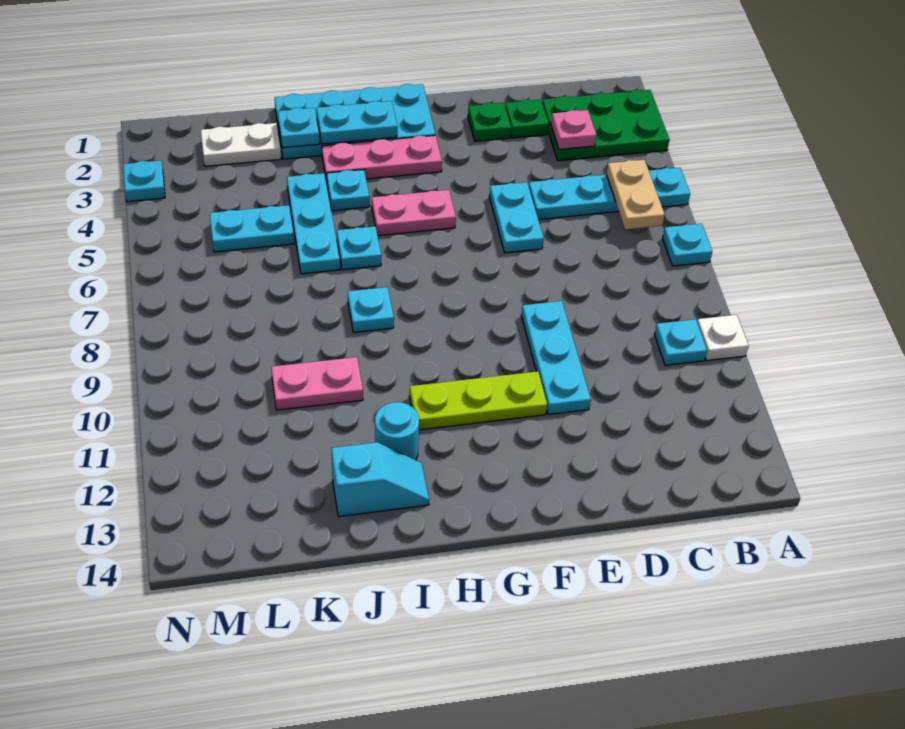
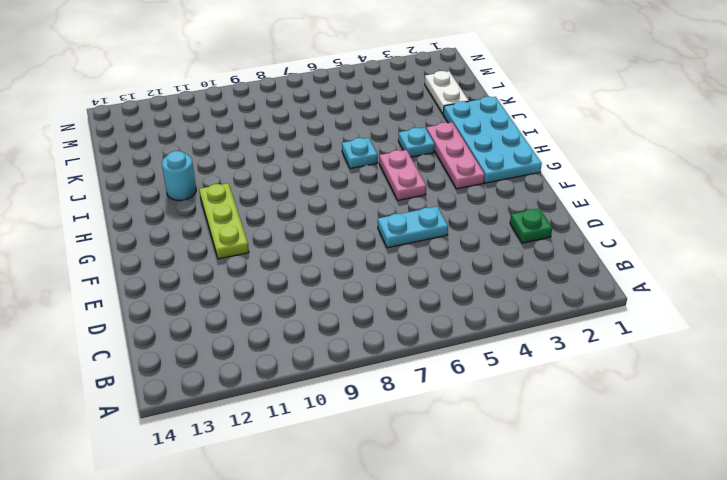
none -> green plate A2:C3 level 1
none -> cyan plate A5:D5 level 1
none -> cyan plate A7 level 1

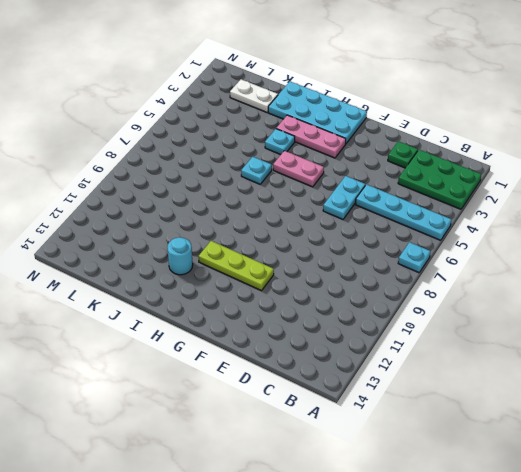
none -> white plate A10 level 1
none -> cyan plate B10 level 1
none -> green plate E2 level 1

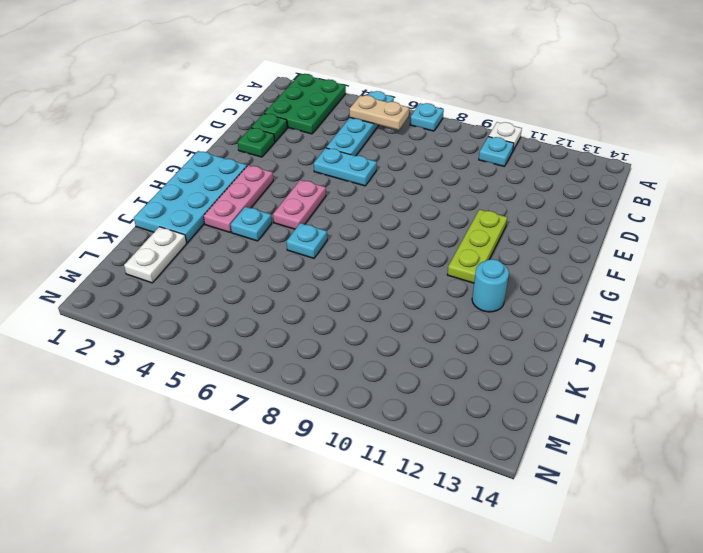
none -> cyan plate E9:E11 level 1
none -> cyan plate I8 level 1
none -> cyan slope I13:J13 level 1 top J

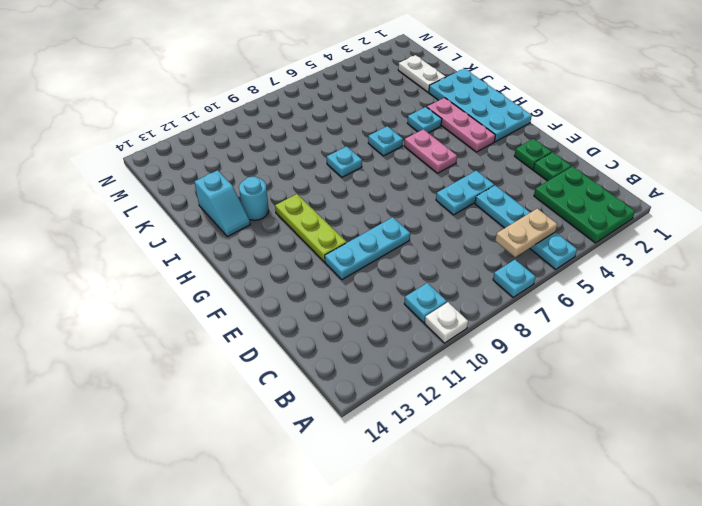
none -> cyan plate J4:J6 level 1
none -> pink plate J10:K10 level 1
none -> cyan plate K5:L5 level 1

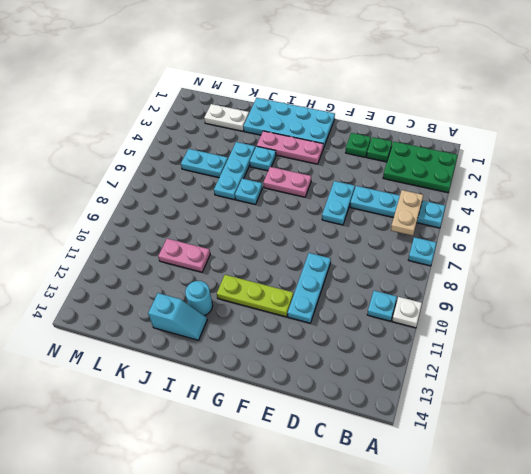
none -> cyan plate I8 level 1
none -> cyan plate N3 level 1
none -> pink plate C3 level 2

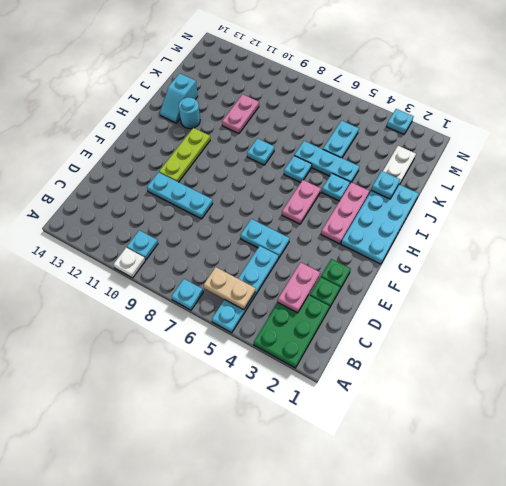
pink plate C3:D3 level 2 -> pink plate C3 level 2
none -> cyan plate H2:I2 level 2

